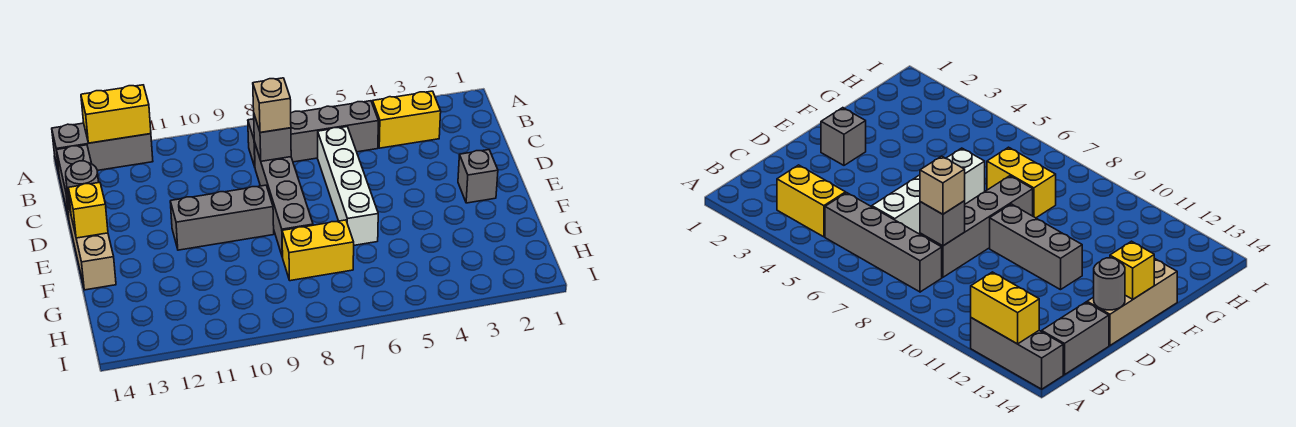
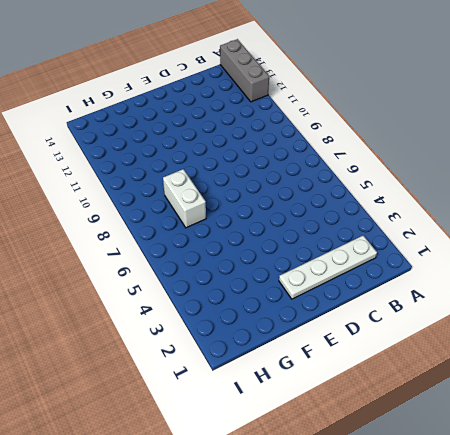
white plate B2:E2 level 1 -> grey brick E2 level 1
white brick G7:G8 level 1 -> yellow brick G7:G8 level 1
none -> yellow brick B3:B4 level 1
none -> grey brick B5:B8 level 1
none -> grey brick B14:C14 level 1

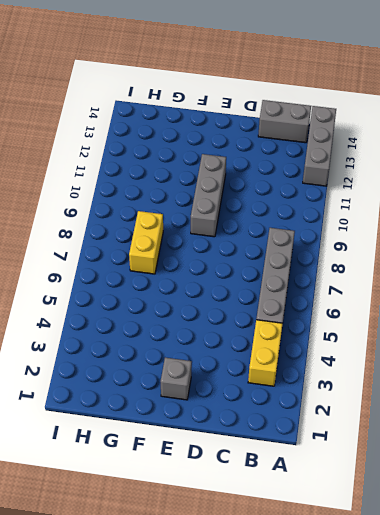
none -> white brick C6:F6 level 1
none -> grey brick C8:F8 level 1
none -> tan brick D14:F14 level 1

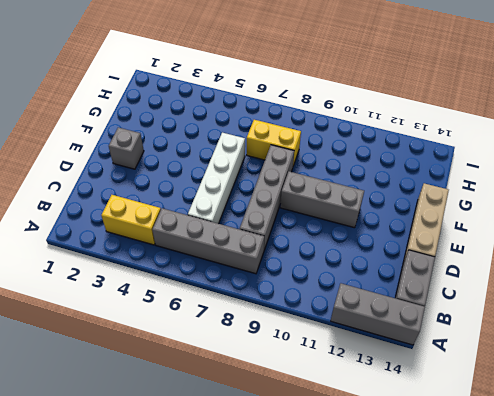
none -> yellow brick A12:A13 level 2
none -> grey brick C8 level 2
none -> grey round brick D14 level 2

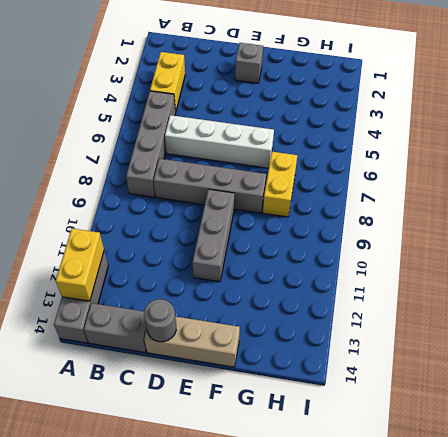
none -> grey brick C8 level 2
none -> yellow brick E14 level 2
none -> tan brick C8 level 3

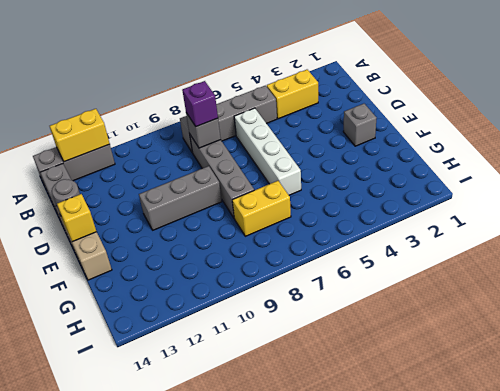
purple brick C8 level 3 -> tan brick C8 level 3

